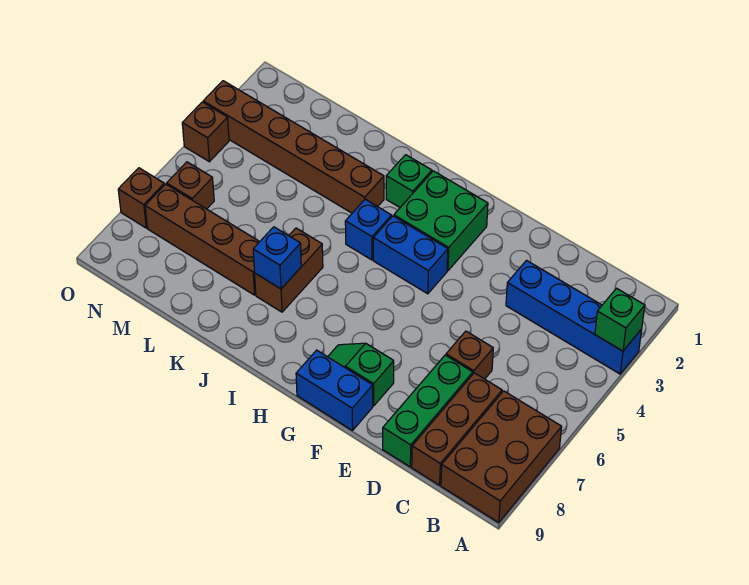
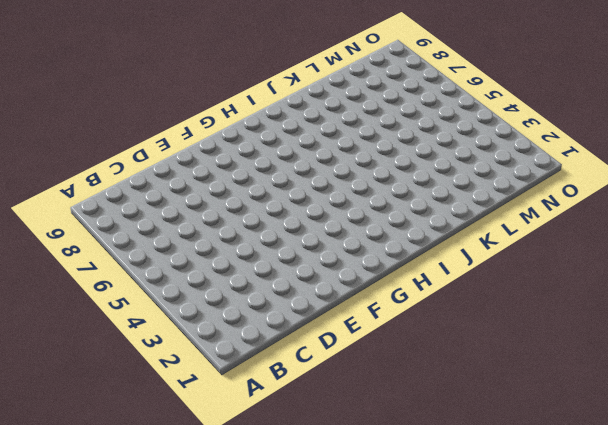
none -> blue brick A3:D3 level 1
none -> brown brick A7:B9 level 1
none -> brown brick C7:C9 level 1

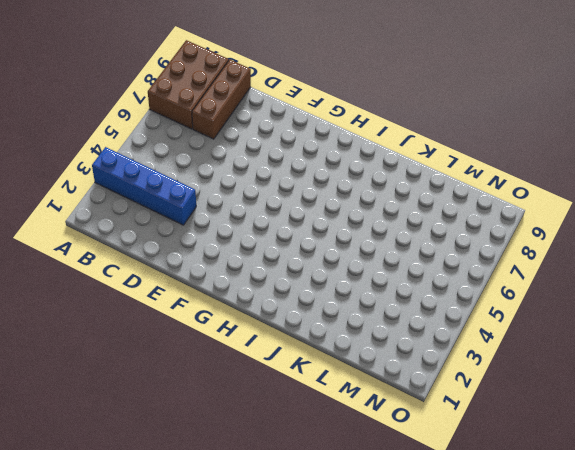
none -> brown brick D6 level 1
none -> green brick D7:D9 level 1
none -> green slope F8:G8 level 1 top F

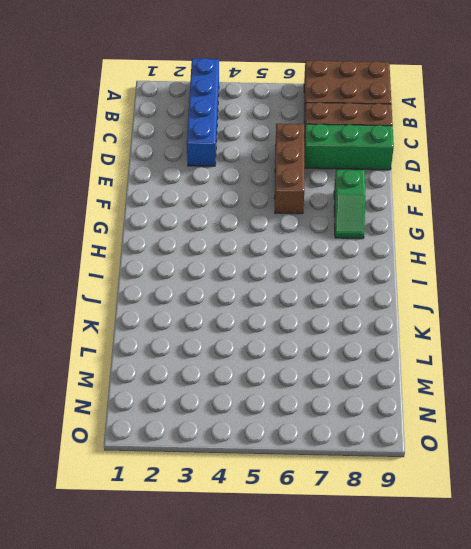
brown brick D6:F6 level 1 -> brown brick D6 level 1
none -> blue brick F9:G9 level 1
none -> green brick G2:H3 level 1
none -> blue brick G4:H4 level 1

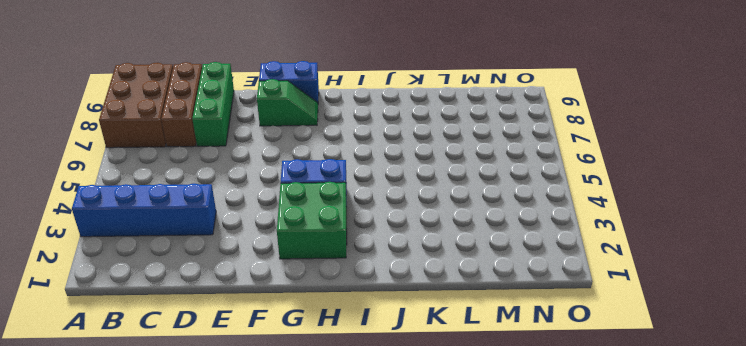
none -> brown brick D6 level 1
none -> green brick I2 level 1
none -> blue brick I4 level 1

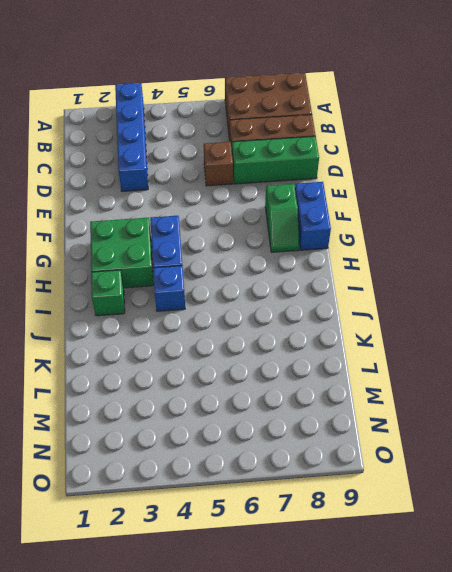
none -> brown brick J3:O3 level 1
none -> brown brick J6:J7 level 1
none -> brown brick K7:N7 level 1

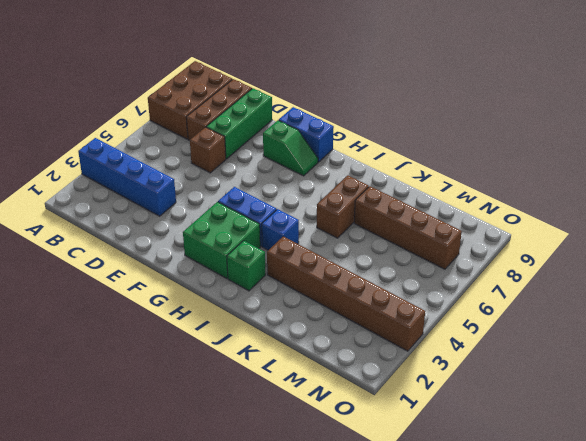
none -> brown brick N6 level 1
none -> brown brick O4 level 1
none -> brown brick O7 level 1

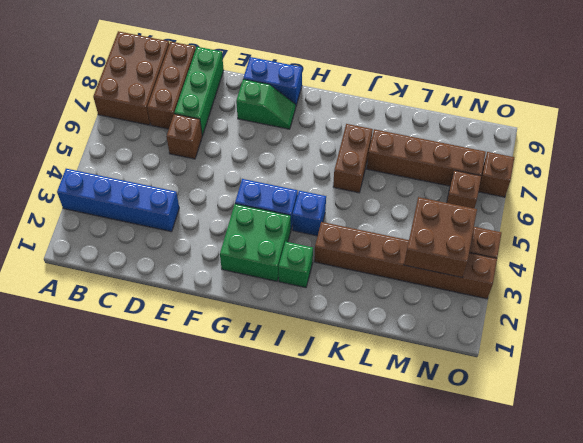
brown brick M3:N4 level 2 -> none
none -> green brick A3 level 2
none -> blue brick J7 level 2

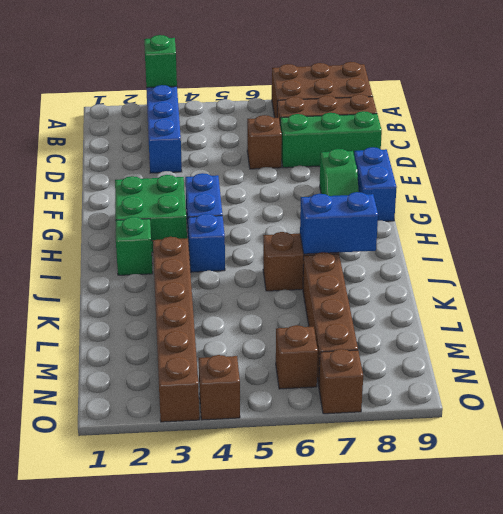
blue brick J7:J8 level 2 -> blue brick J7 level 2

